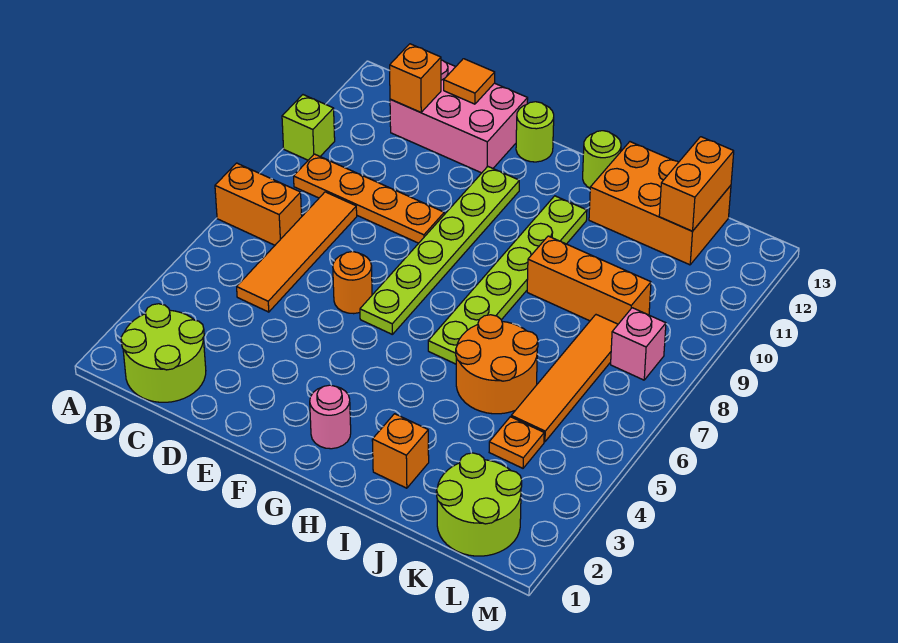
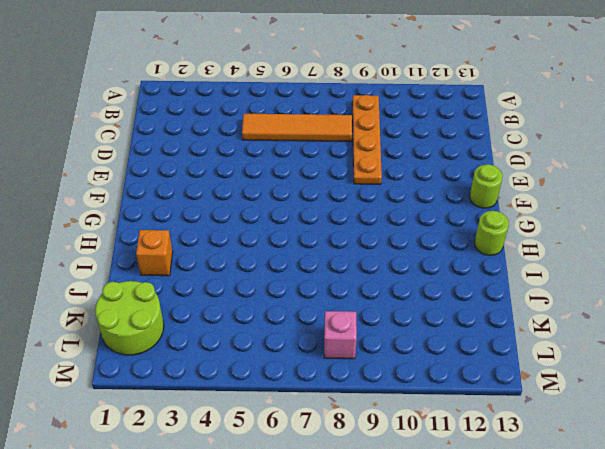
none -> orange brick A7:B7 level 1
none -> lime brick A10 level 1
none -> lime round brick B1:C2 level 1

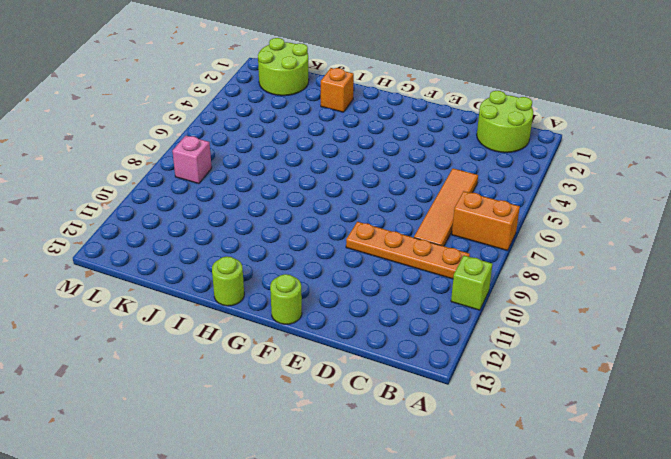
none -> pink brick C12:E13 level 1
none -> orange round brick E6 level 1
none -> lime plate F6:F11 level 1

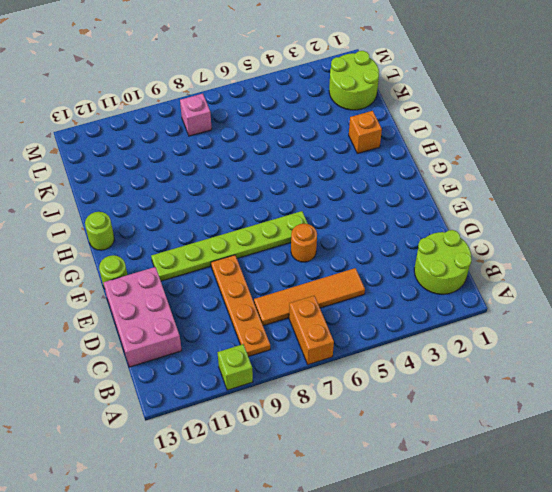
none -> pink round brick G2 level 1
none -> lime plate H6:H11 level 1
none -> orange round brick I5:J6 level 1

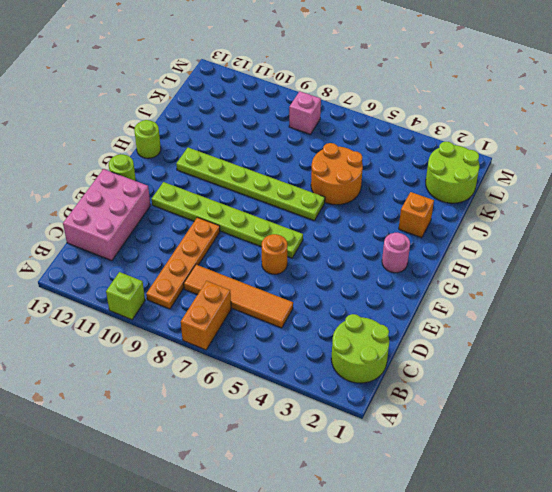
none -> orange brick I9:K9 level 1
none -> orange brick I12:K13 level 1
none -> orange plate K4 level 1

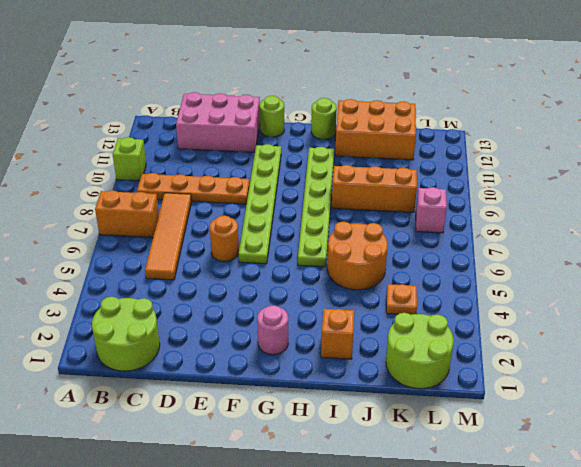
none -> orange tile K5:K8 level 1
none -> orange brick C12 level 2
none -> orange tile D13 level 2

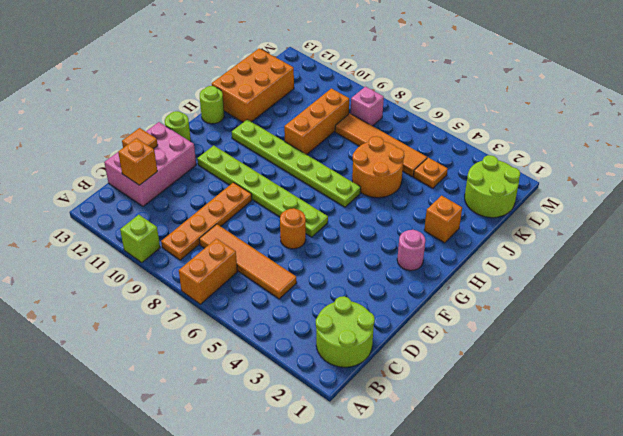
none -> orange brick K12:K13 level 2

